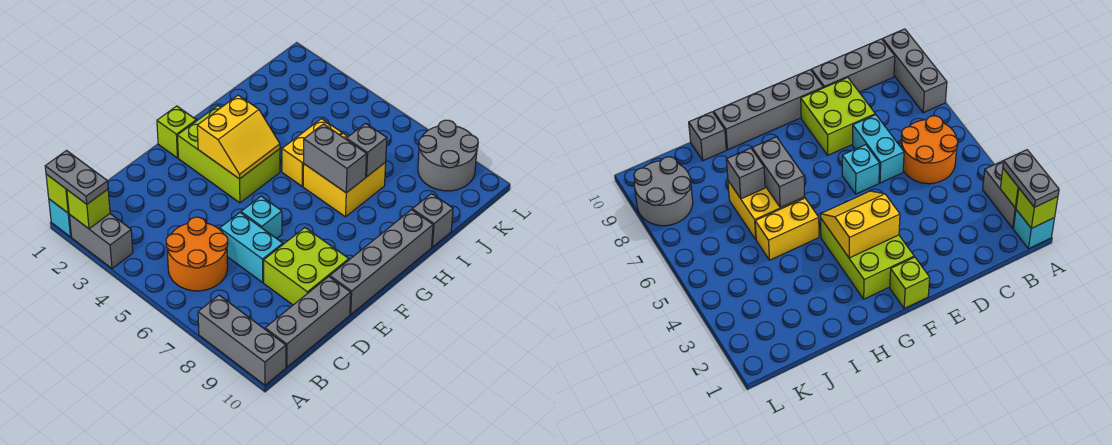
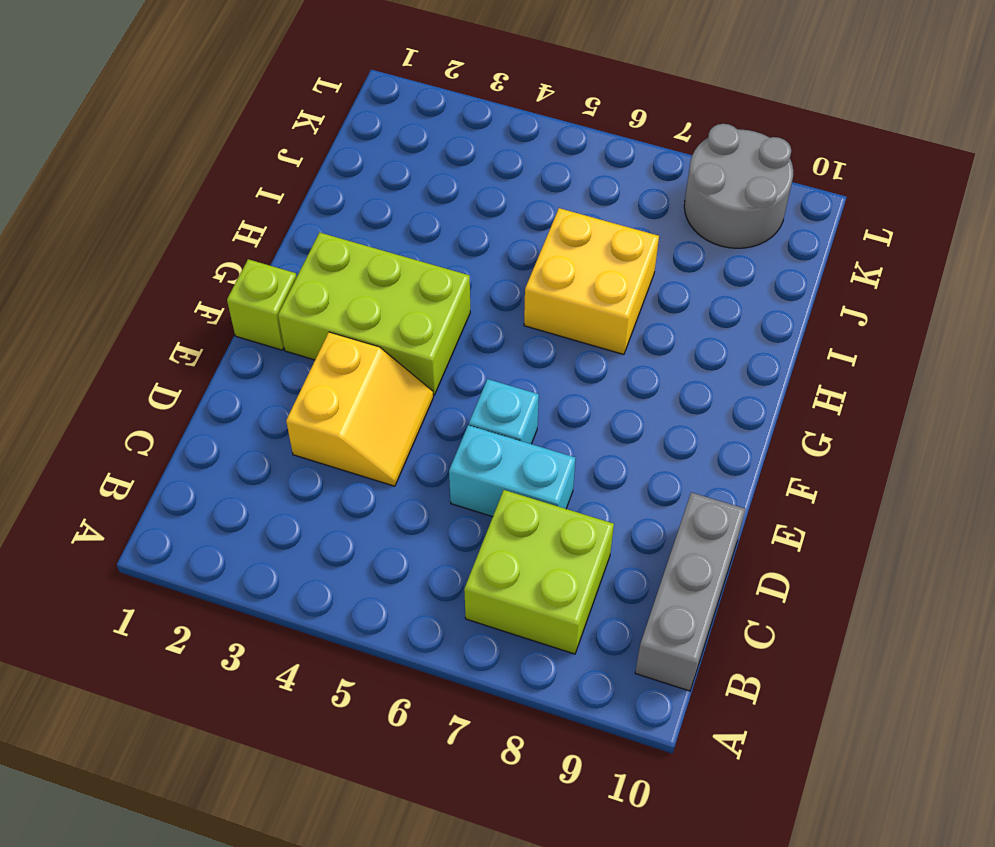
lime brick B7:C8 level 1 -> lime brick D8:E9 level 1
yellow slope D3:E4 level 1 top 3 -> yellow slope F3:G4 level 2 top 3
none -> cyan brick A1 level 1
none -> grey brick A2:A3 level 1
none -> grey brick A8:A10 level 1

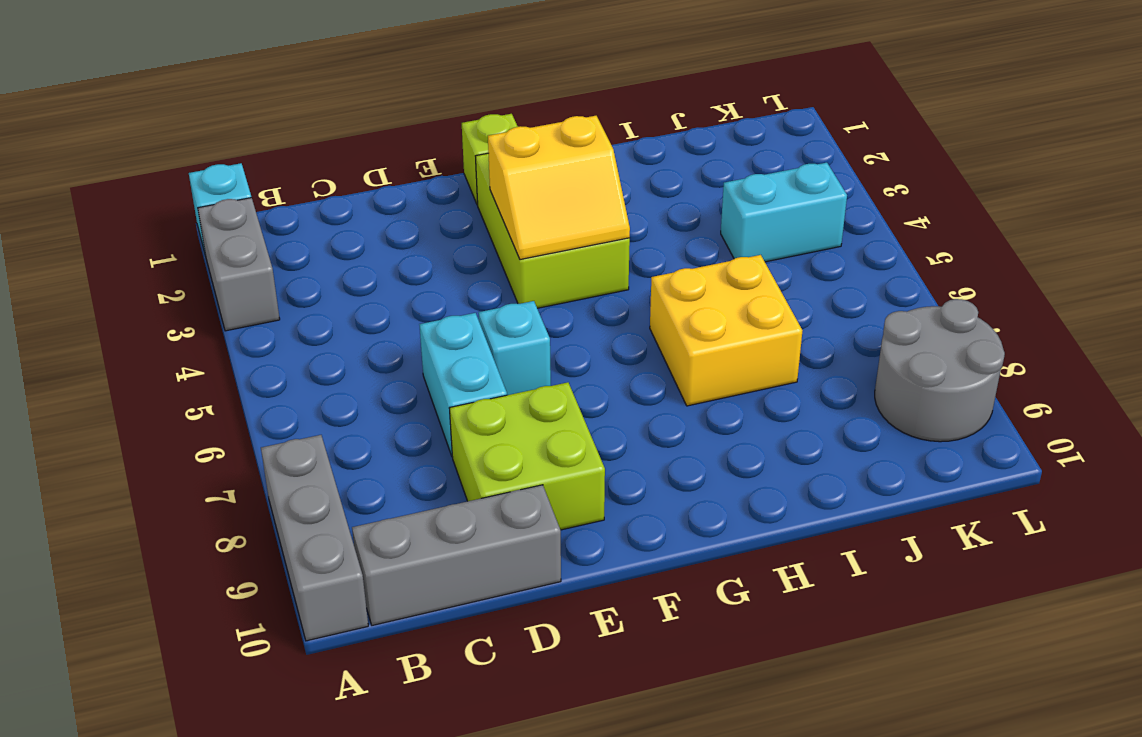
cyan brick J4:K4 level 1 -> none
none -> orange round brick B5:C6 level 1
none -> grey brick E10:H10 level 1
none -> yellow brick H5:I5 level 1

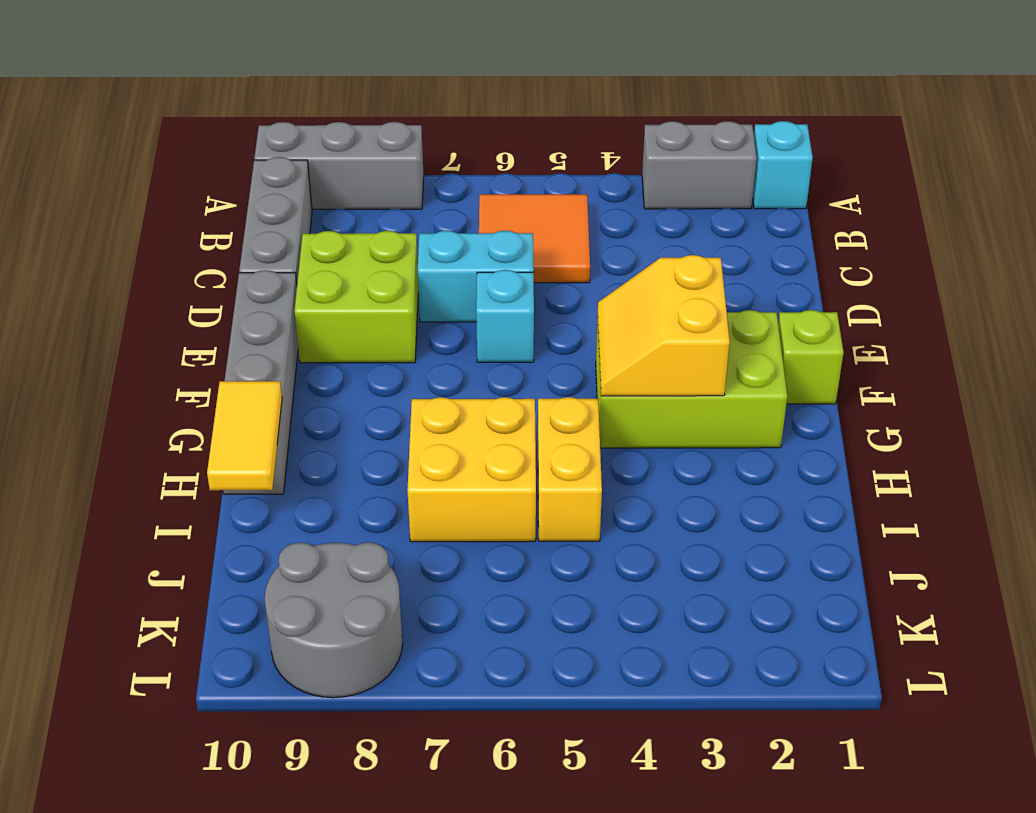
orange tile B5:C6 level 1 -> orange round brick B5:C6 level 1
yellow tile H10:I10 level 2 -> none
none -> grey brick I10 level 1
none -> lime brick A1 level 2
none -> lime brick A2 level 2

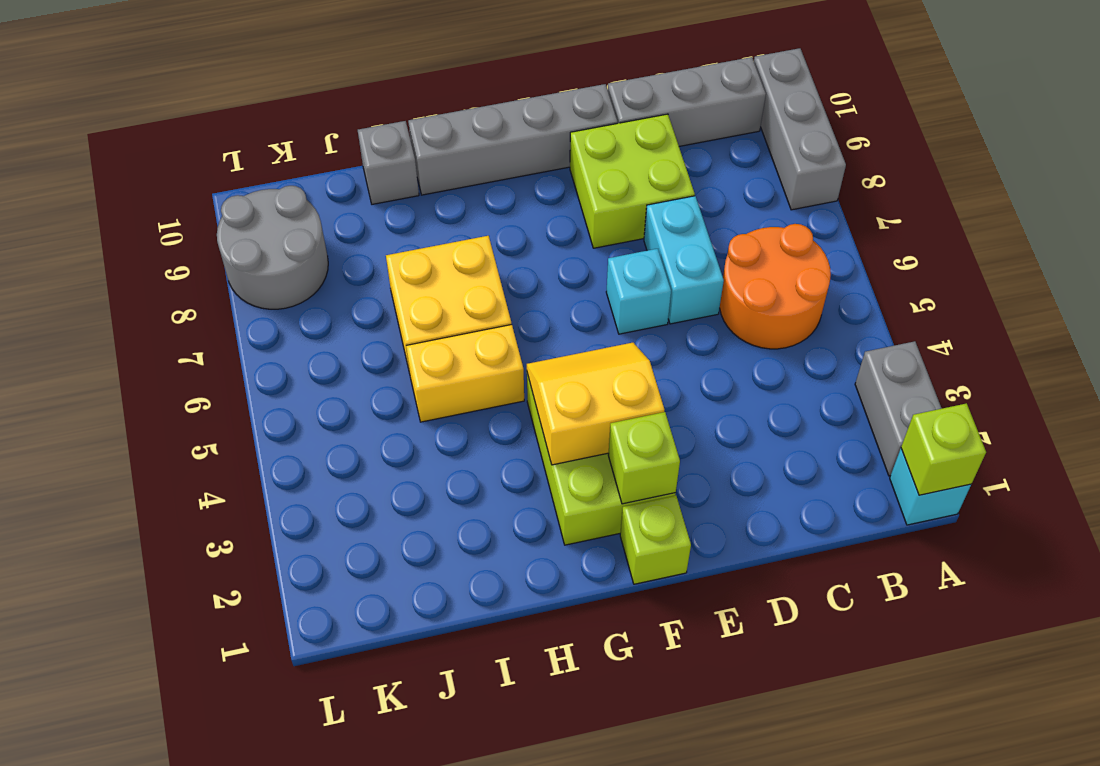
lime brick F2 level 2 -> lime brick A2 level 2
none -> grey brick H6:H7 level 2
none -> grey brick I7 level 2
none -> grey plate A1:A2 level 3

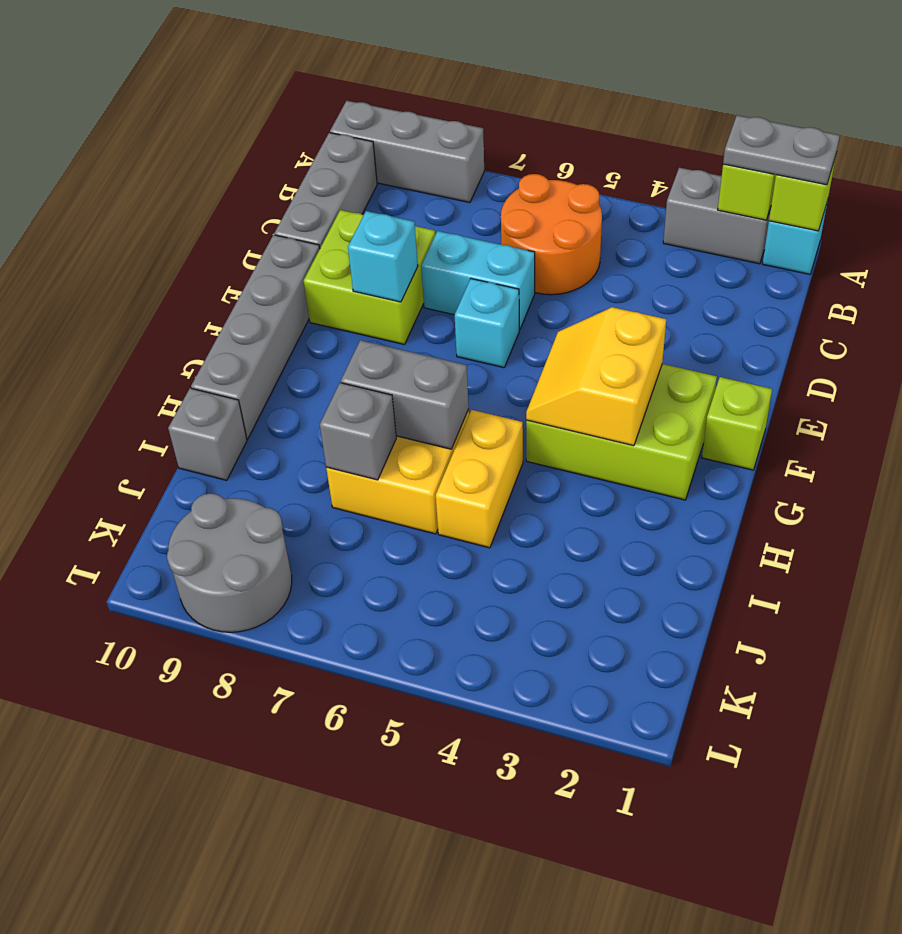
cyan brick E8 level 2 -> none

